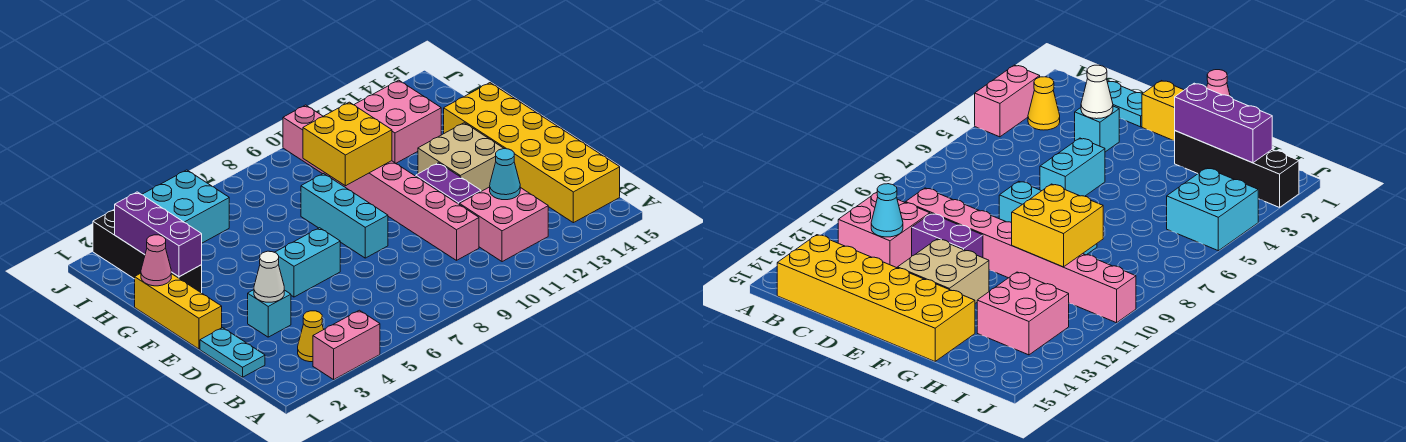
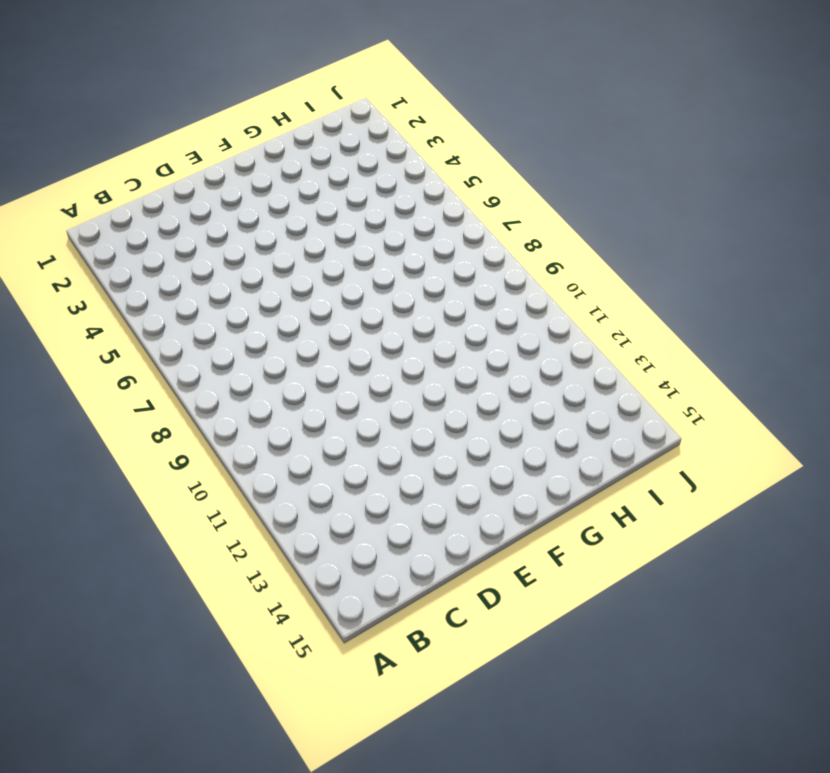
none -> pink brick A3:A4 level 1
none -> yellow cone B3 level 1
none -> pink brick B11:C12 level 1

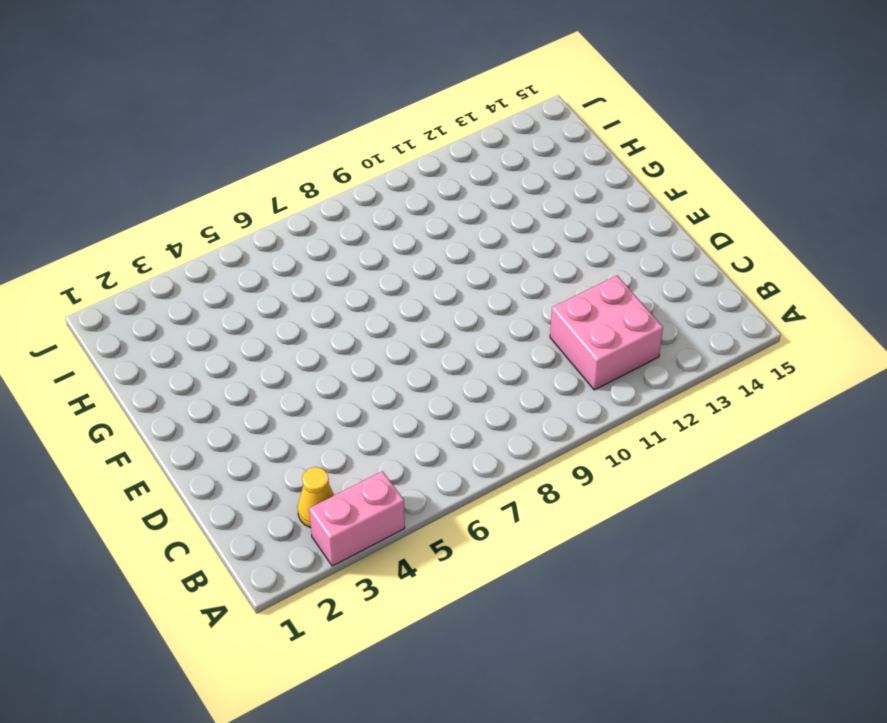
none -> yellow brick B14:G15 level 1
none -> cyan plate C1:D1 level 1
none -> pink brick C10:J10 level 1

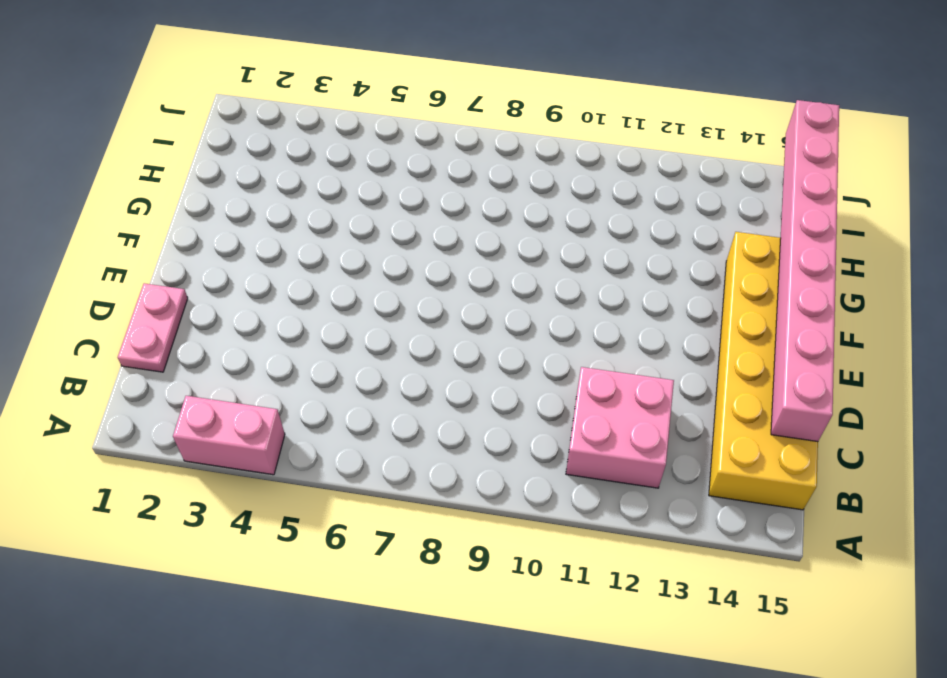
pink plate C1:D1 level 1 -> cyan plate C1:D1 level 1
pink brick C15:J15 level 2 -> pink brick C10:J10 level 1
none -> yellow cone B3 level 1
none -> cyan brick D3 level 1
none -> purple brick D11:E11 level 1

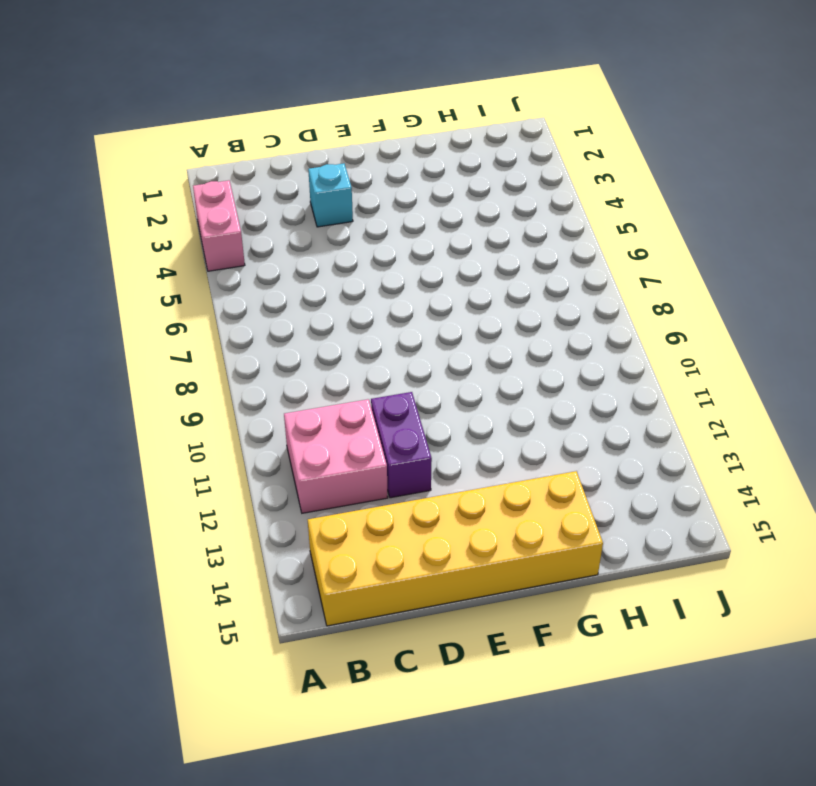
purple brick D11:D12 level 1 -> purple brick D11:E11 level 1
none -> yellow cone B3 level 1
none -> cyan plate C1:D1 level 1
none -> pink brick C10:J10 level 1

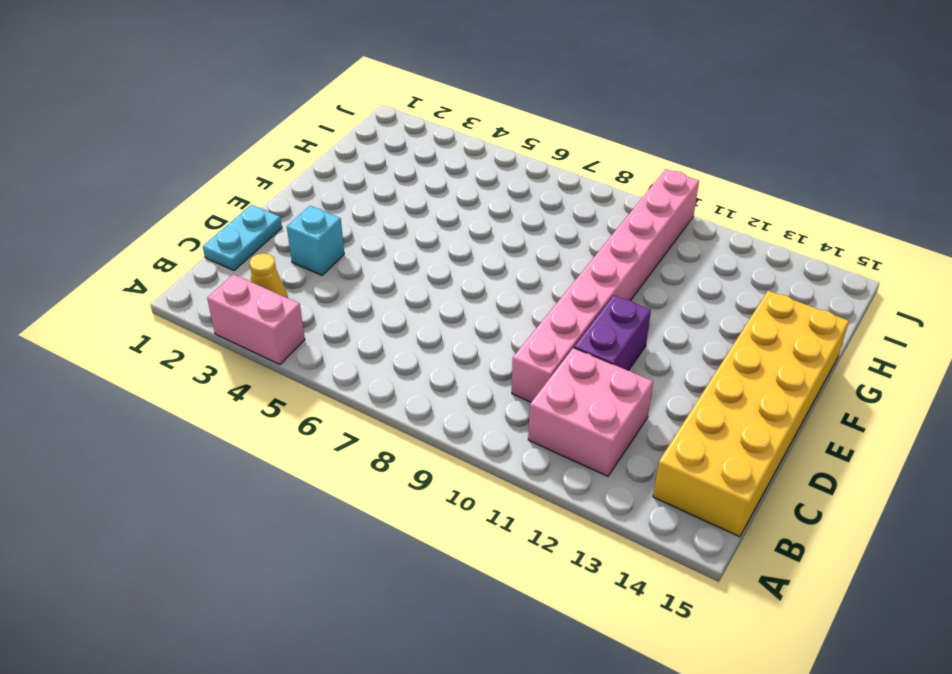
none -> yellow brick E1:G1 level 1
none -> cyan brick E5:E6 level 1
none -> cyan brick E8:G8 level 1

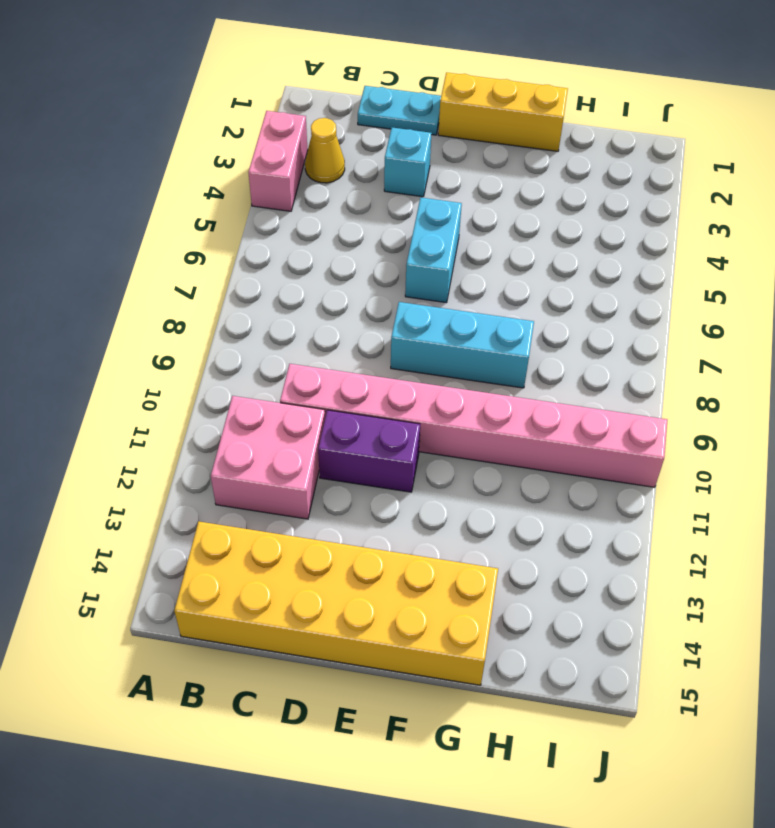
none -> tan brick E12:F13 level 1
none -> black brick G2:J2 level 1
none -> pink brick H12:I13 level 1

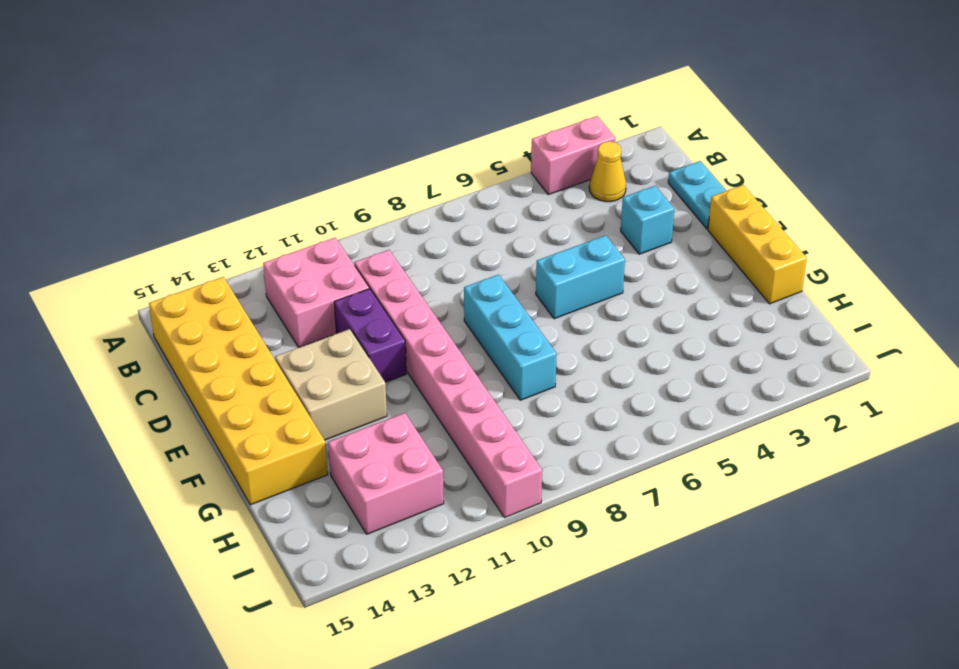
none -> black brick G2:J2 level 1
none -> cyan brick I4:J5 level 1
none -> cyan cone C12 level 2

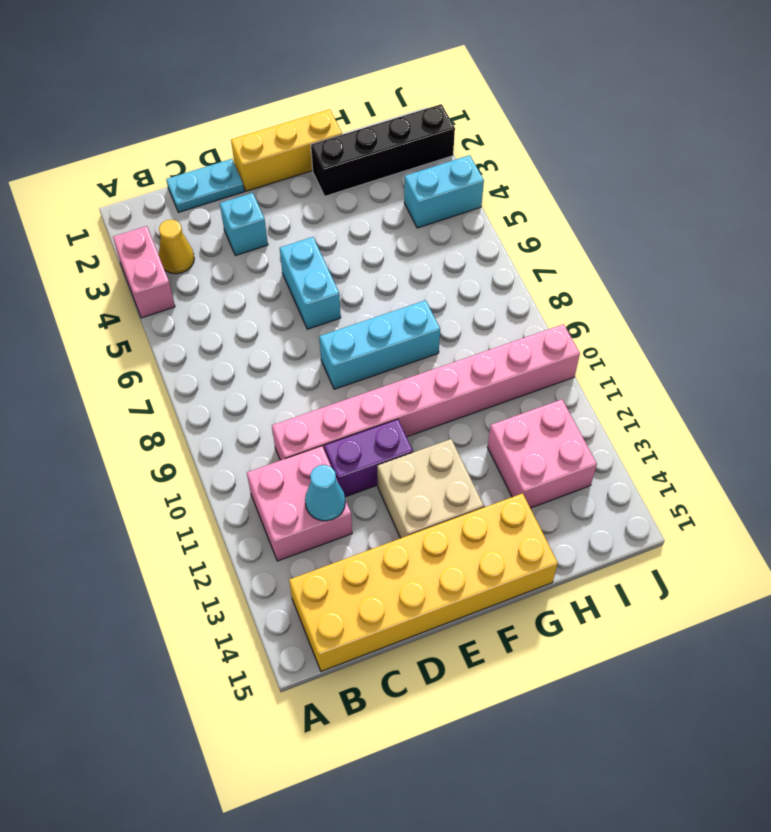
cyan brick I4:J4 level 1 -> cyan brick I4:J5 level 1
none -> white cone D3 level 2
none -> pink cone G1 level 2
none -> purple brick G2:I2 level 2

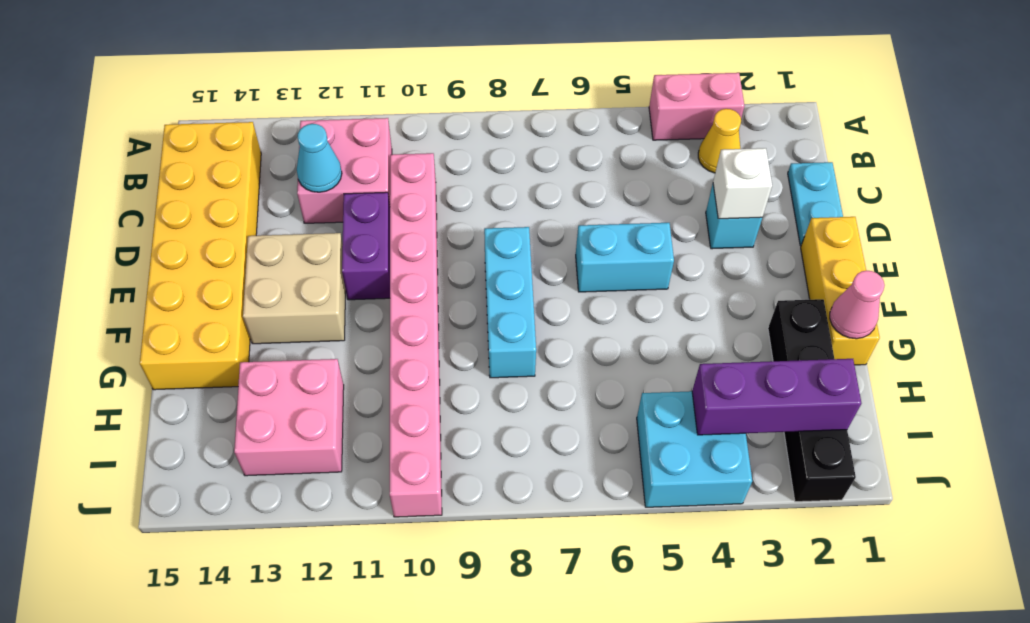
white brick D3 level 2 -> white cone D3 level 2
purple brick I2:I4 level 2 -> purple brick G2:I2 level 2
none -> yellow brick G9:H10 level 2

